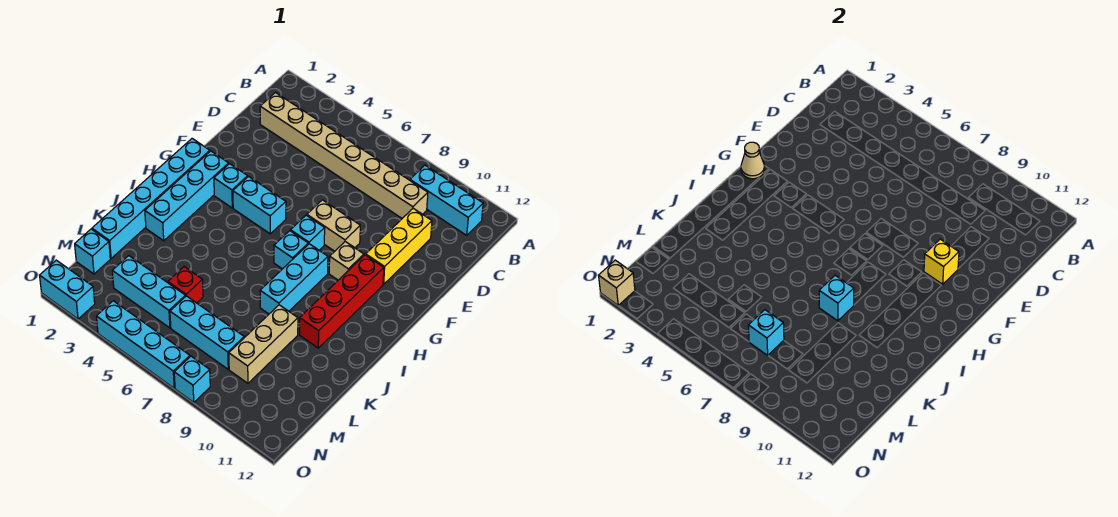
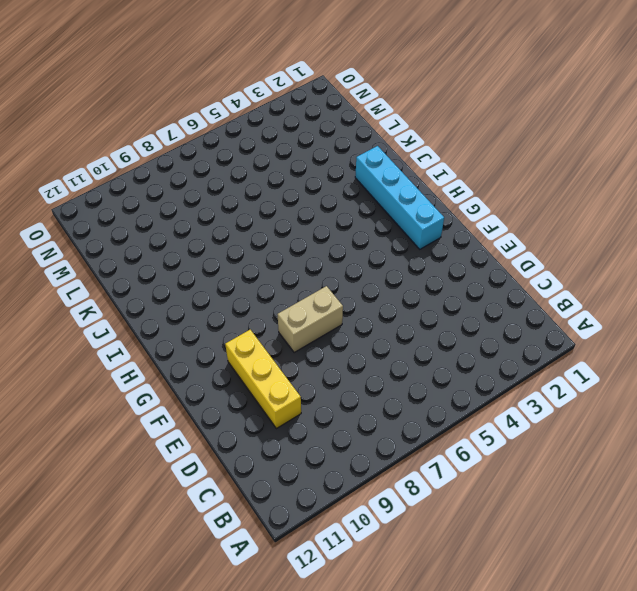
none -> cyan brick B9:B11 level 1
none -> tan brick C2:C9 level 1
none -> cyan brick G1:L1 level 1

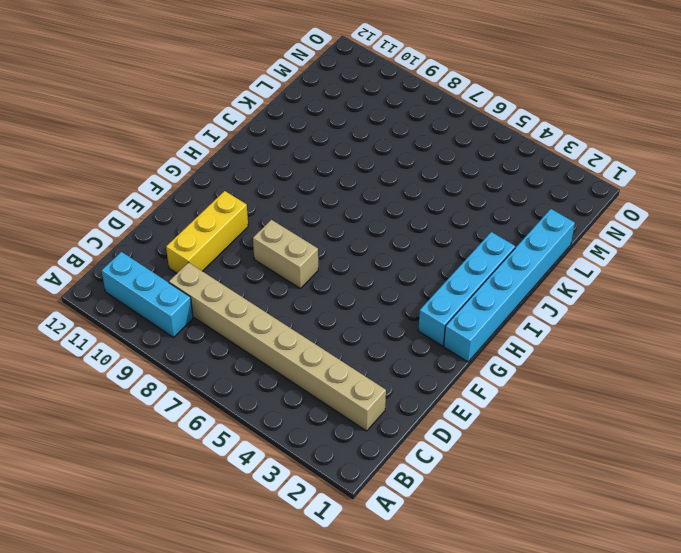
none -> cyan brick G3 level 1
none -> cyan brick G4:G5 level 1
none -> cyan brick G7 level 1

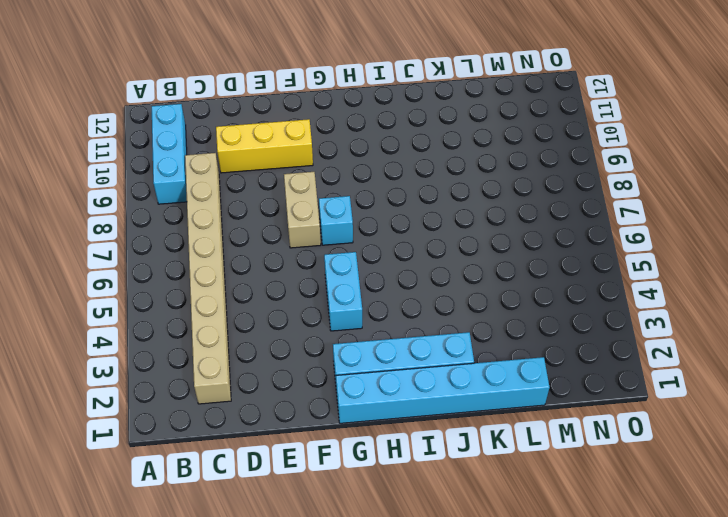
none -> cyan brick G3 level 1
none -> tan brick G9 level 1
none -> red brick G10:J10 level 1

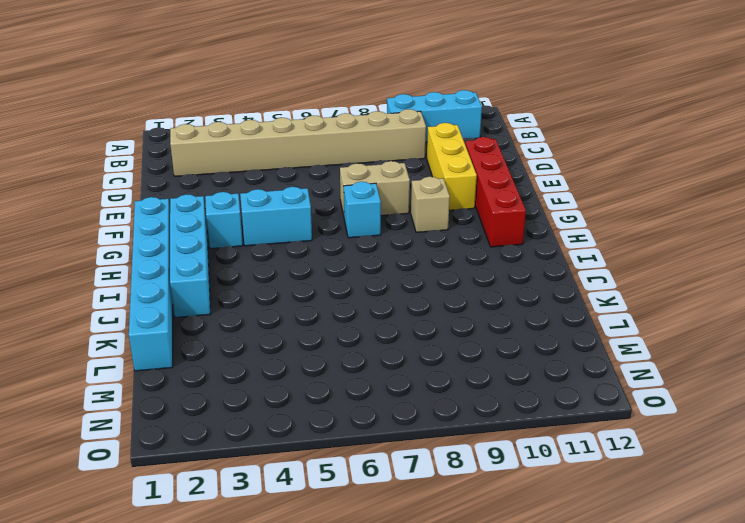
red brick E11:H11 level 1 -> red brick G10:J10 level 1
none -> cyan brick H7 level 1
none -> cyan brick H8:J8 level 1
none -> tan brick K9:M9 level 1

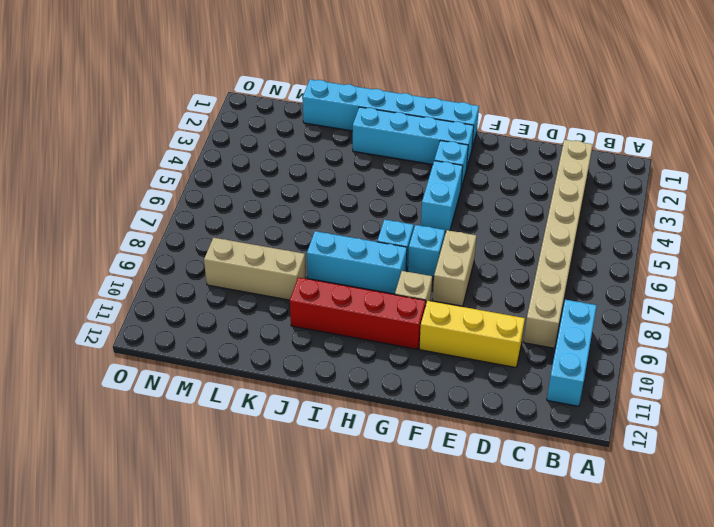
none -> red brick L5 level 1
none -> cyan brick M1 level 1
none -> cyan brick M3:M5 level 1

